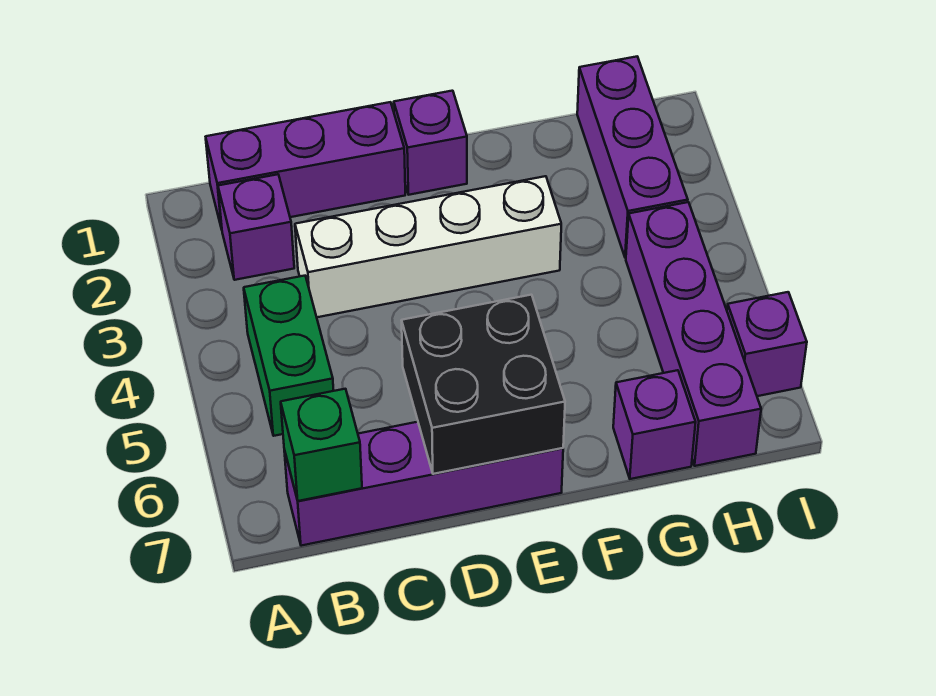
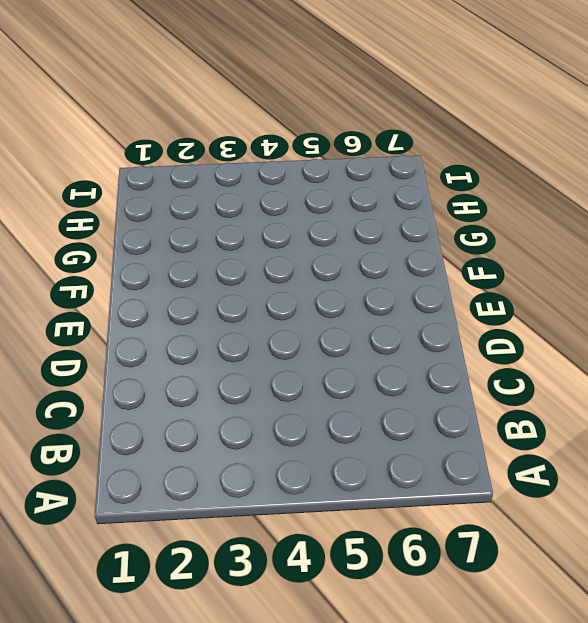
none -> purple brick B1:D1 level 1
none -> purple brick B2 level 1
none -> green brick B4:B5 level 1

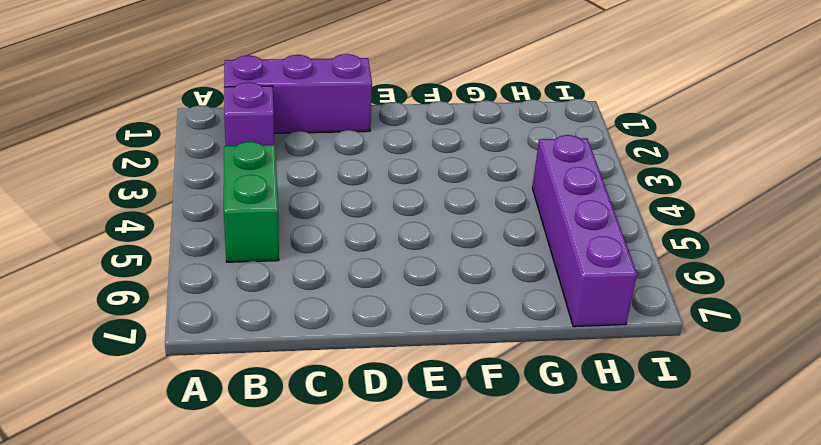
none -> purple brick B7:E7 level 1
none -> white brick C3:F3 level 1
none -> purple brick E1 level 1

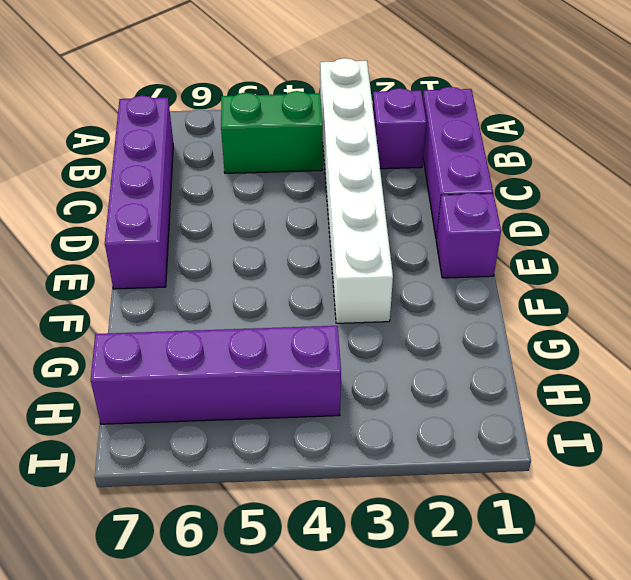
white brick A3:F3 level 1 -> white brick C3:F3 level 1
none -> purple brick G7 level 1
none -> purple brick H1:H3 level 1
none -> purple brick I6 level 1

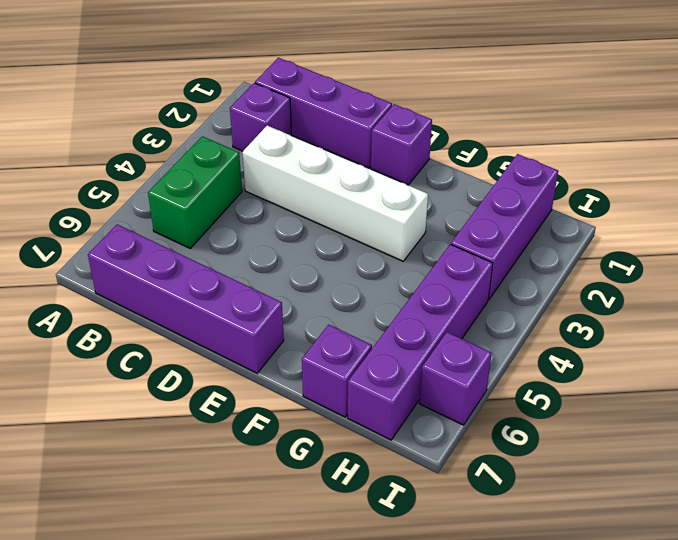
none -> green brick B7 level 2
none -> black brick D6:E7 level 2

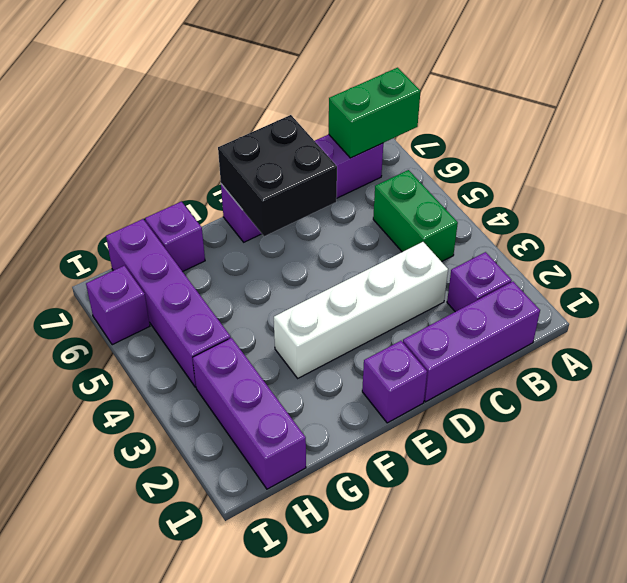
green brick A7:B7 level 2 -> green brick B7 level 2

